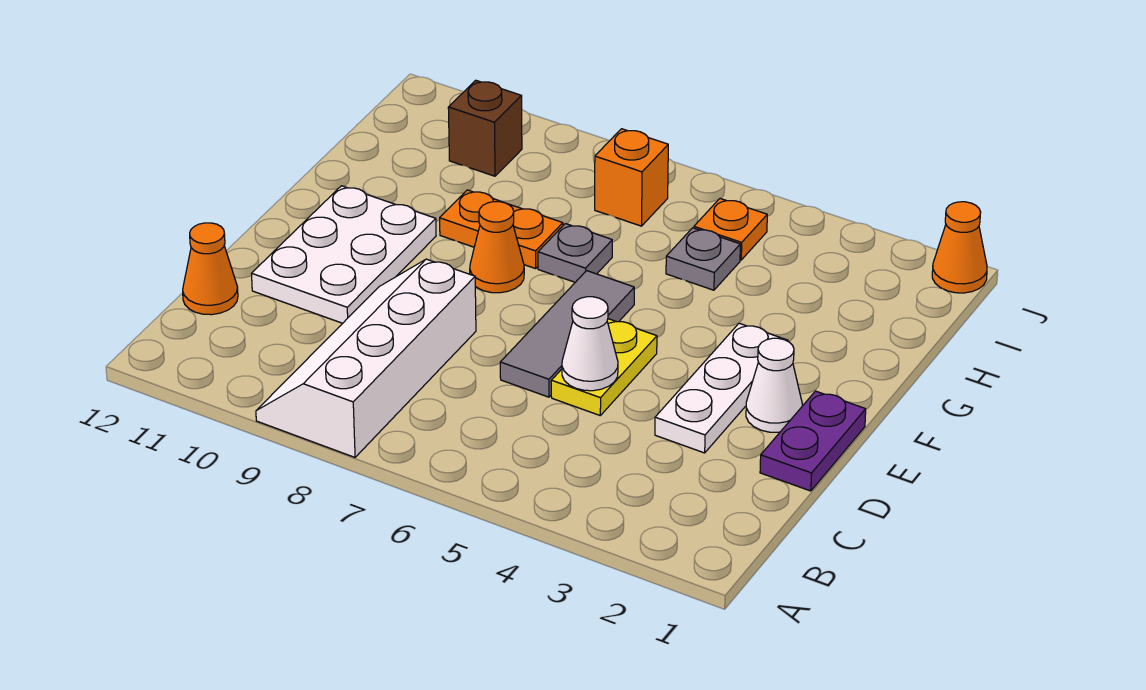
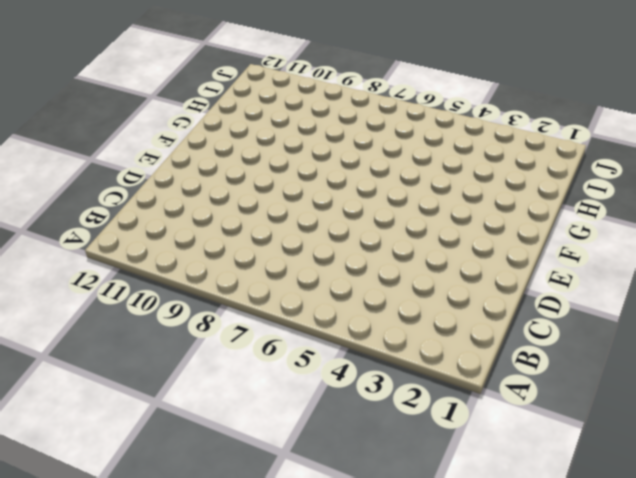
none -> white slope A8:D9 level 1 top 8
none -> orange cone C12 level 1
none -> purple plate D1:E1 level 1

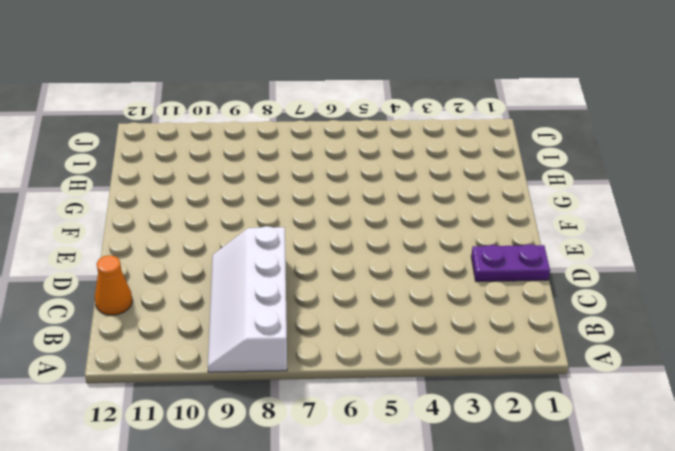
purple plate D1:D2 level 1 -> purple plate D1:E1 level 1
none -> white plate D3:F3 level 1
none -> yellow plate D5:E5 level 1
none -> grey tile D6:F6 level 1

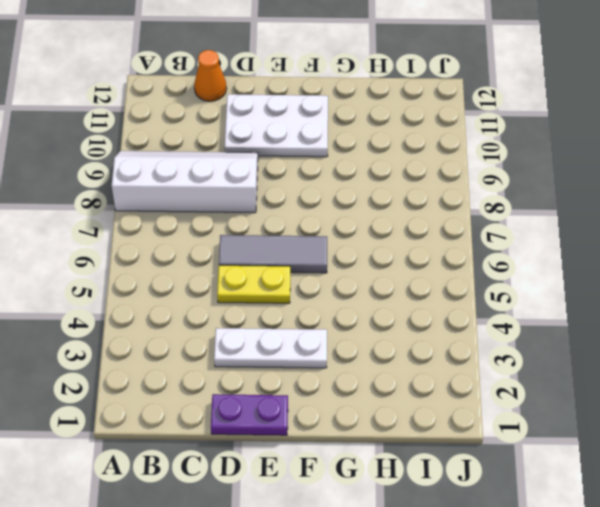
none -> white cone E2 level 1
none -> orange cone F8 level 1
none -> grey plate G7 level 1

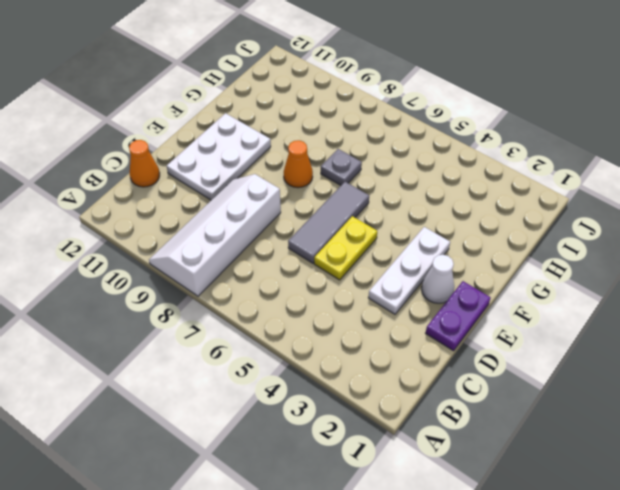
none -> orange plate G8:G9 level 1
none -> grey plate H5 level 1
none -> orange plate I5 level 1

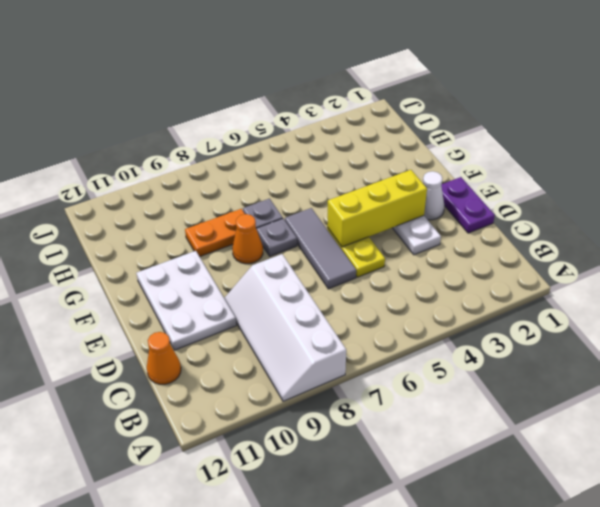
yellow brick E3:E5 level 2 -> none
grey plate F7 level 1 -> grey plate H5 level 1
none -> orange plate I5 level 1
none -> orange brick I7 level 1
none -> brown brick I10 level 1

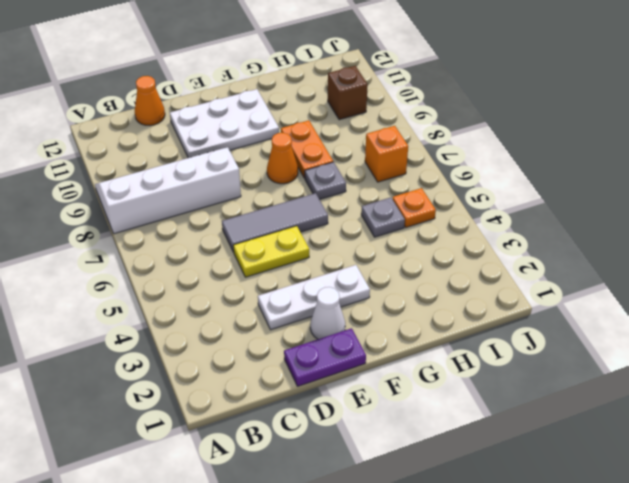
none -> orange cone J1 level 1
none -> white cone D5 level 2

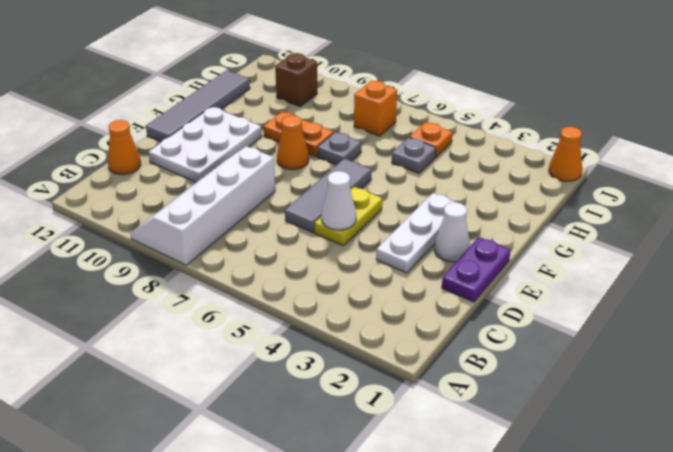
grey tile E12:H12 level 1 -> none

